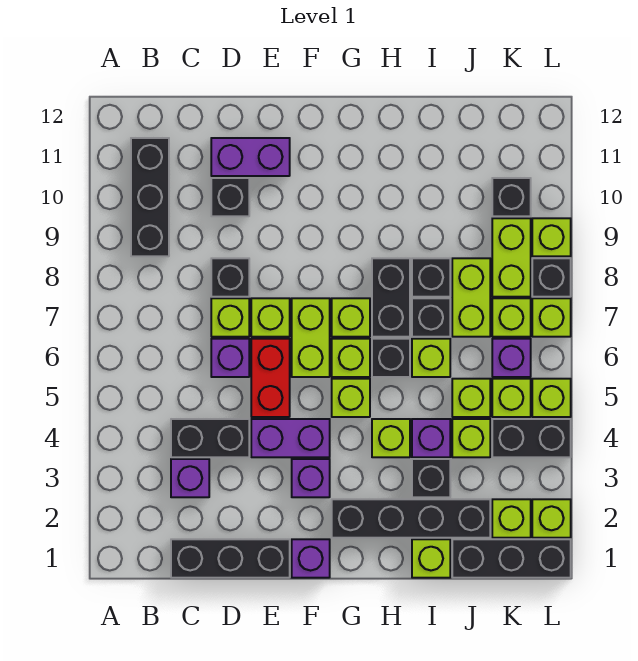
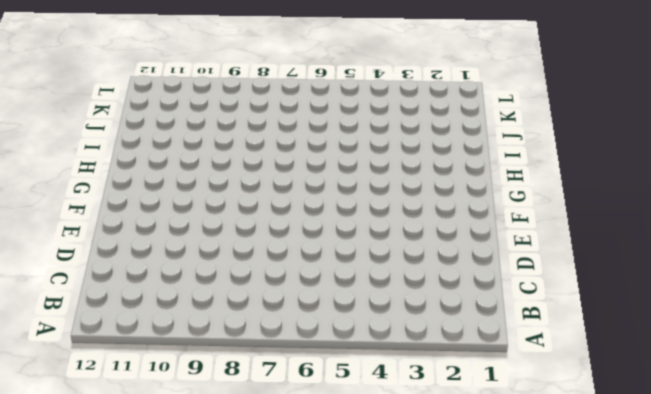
none -> black brick B9:B11 level 1
none -> black brick C1:E1 level 1
none -> purple brick C3 level 1
none -> black brick C4:D4 level 1

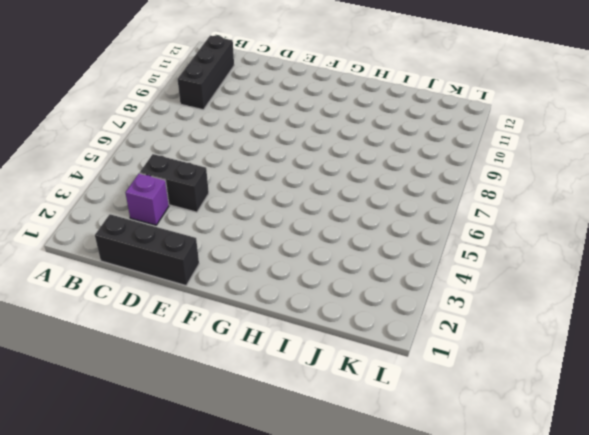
none -> purple brick D6 level 1
none -> lime brick D7 level 1
none -> black brick D8 level 1
none -> black brick D10 level 1

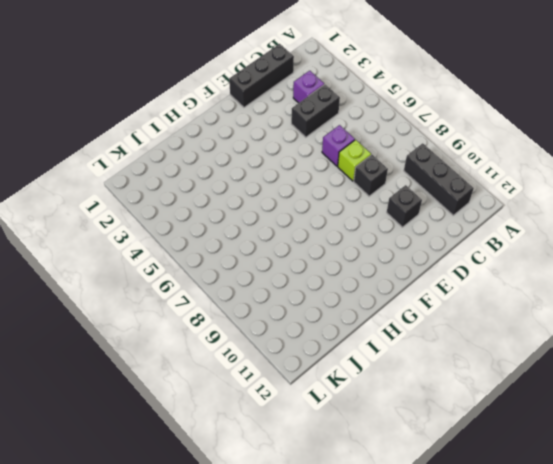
none -> purple brick D11:E11 level 1
none -> purple brick E4:F4 level 1
none -> red brick E5:E6 level 1
none -> lime brick E7 level 1

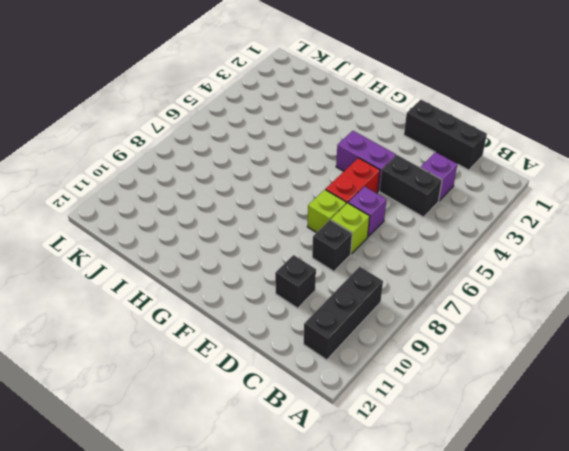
none -> purple brick D11:E11 level 1
none -> purple brick F1 level 1
none -> purple brick F3 level 1
none -> lime brick F6:F7 level 1

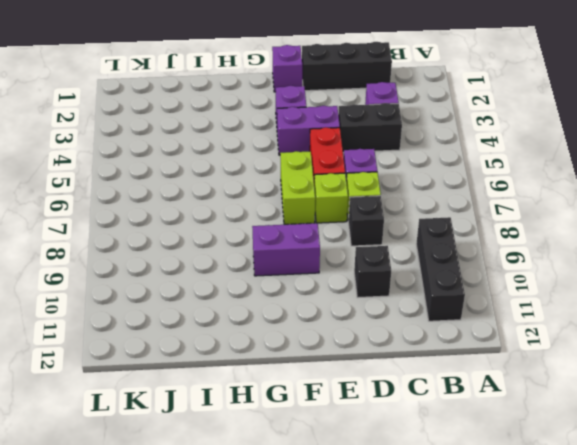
purple brick F9:G9 level 1 -> purple brick D11:E11 level 1
none -> black brick G2:J2 level 1
none -> lime brick G5 level 1
none -> lime brick G6 level 1
none -> lime brick G7 level 1

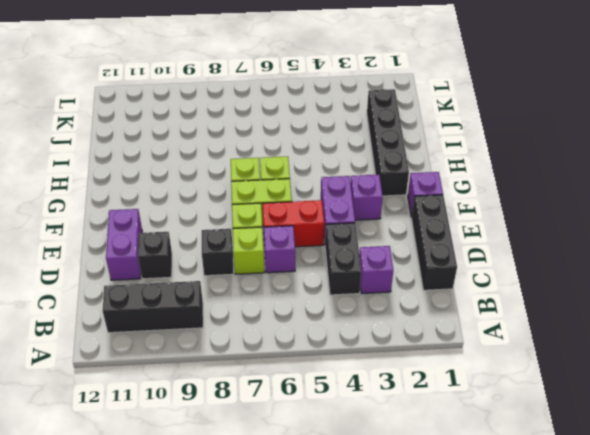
none -> lime brick G5 level 1
none -> lime brick H4 level 1
none -> black brick H6 level 1
none -> black brick H7:H8 level 1

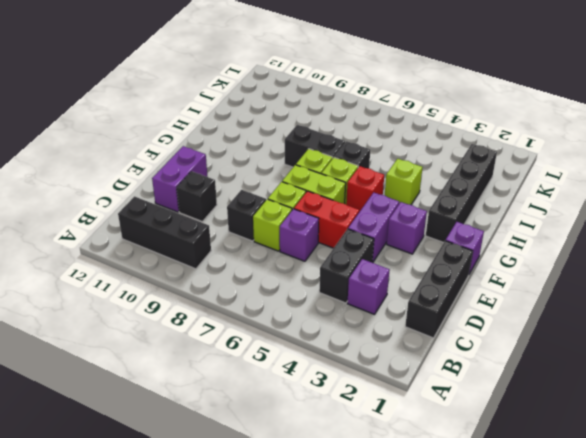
red brick G5 level 1 -> lime brick G5 level 1
none -> lime brick I1 level 1
none -> black brick I3 level 1
none -> purple brick I4 level 1
none -> lime brick I6 level 1

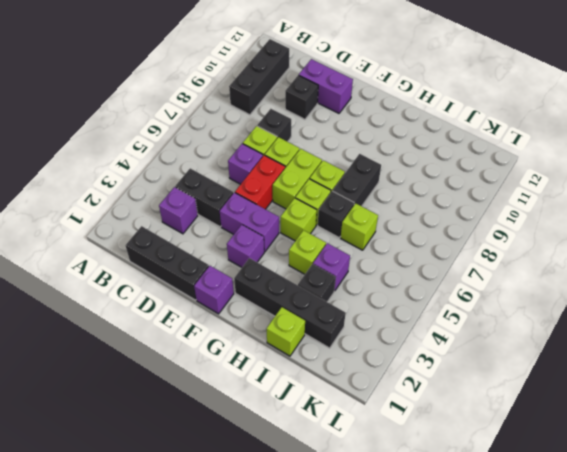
none -> black brick I7 level 1
none -> black brick I8 level 1
none -> black brick J1:L1 level 1
none -> lime brick J4 level 1

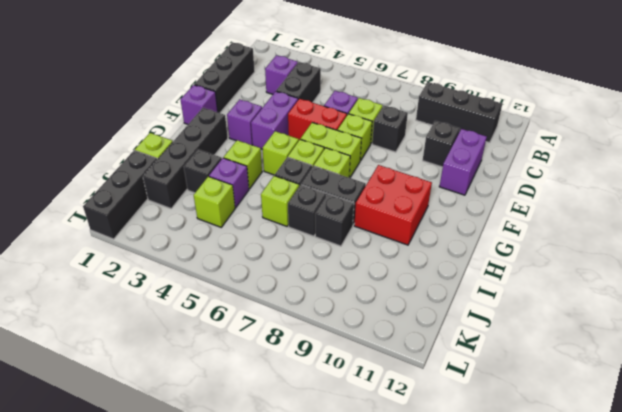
red brick G9:H10 level 1 -> none
none -> lime brick J5 level 1
none -> lime brick J7:J8 level 1
none -> lime brick K2 level 1
none -> black brick K4:L4 level 1

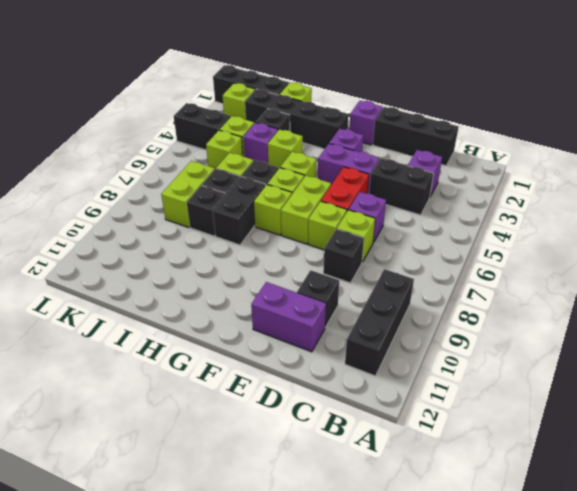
none -> lime brick K5 level 1
none -> purple brick K6 level 1
none -> lime brick K7 level 1
none -> lime brick K8:K9 level 1

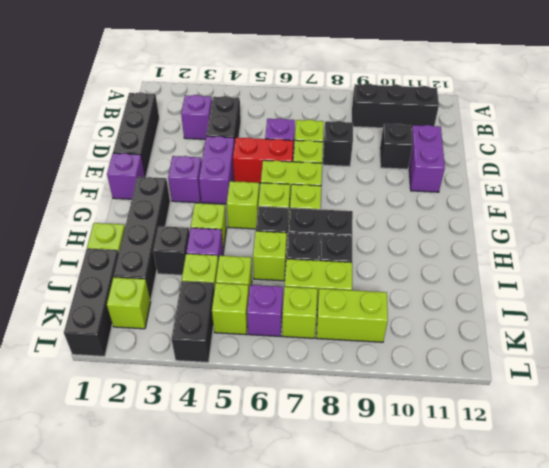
none -> black brick K10 level 1
none -> lime brick L2 level 1
none -> lime brick L5 level 1
none -> lime brick L7 level 1

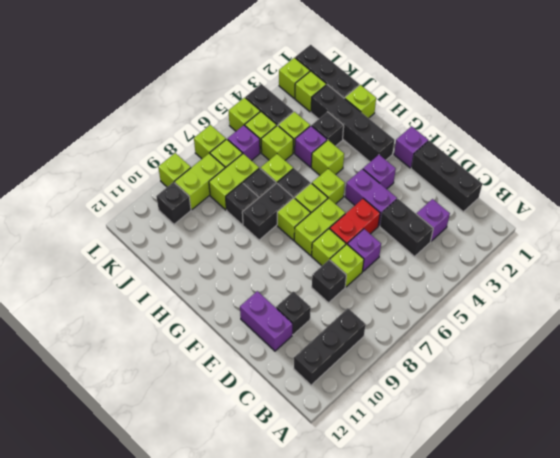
none -> black brick L8 level 1

